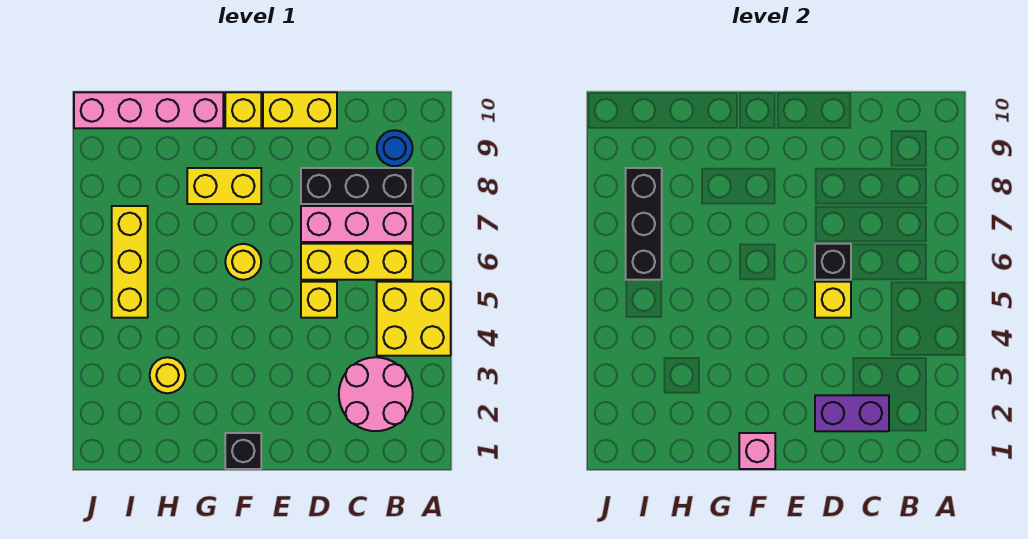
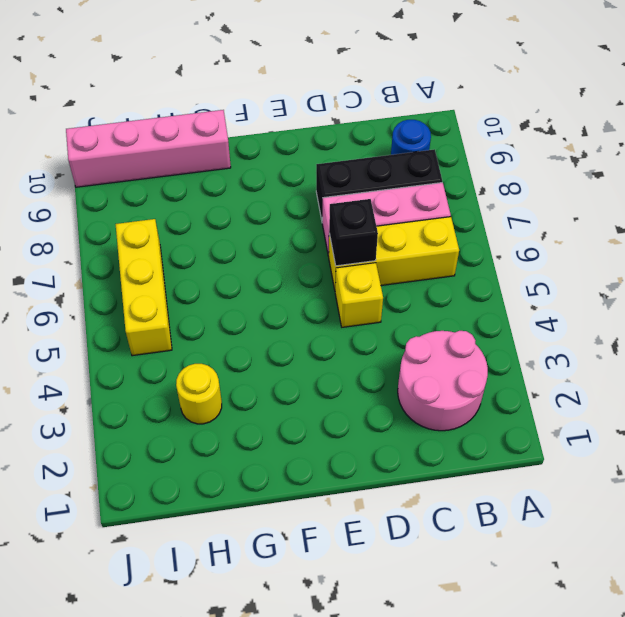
none -> yellow brick A4:B5 level 1
none -> yellow brick D10:E10 level 1
none -> black brick F1 level 1

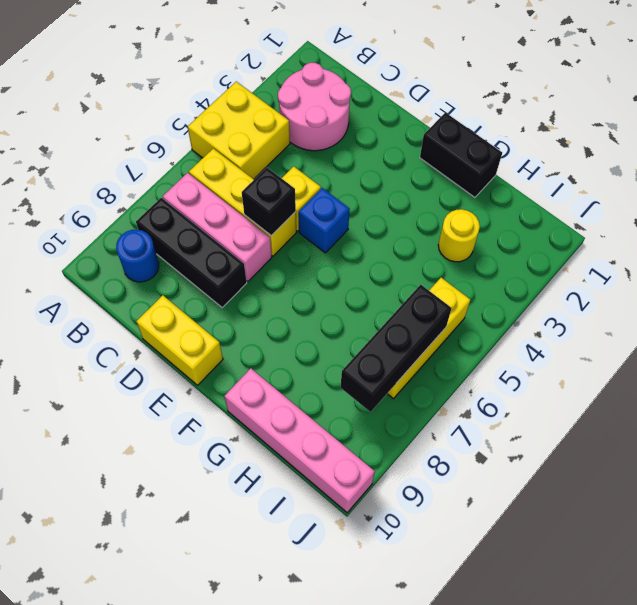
blue brick E5 level 1 -> none
black brick F1:G1 level 1 -> black brick F1 level 1
none -> yellow round brick F6 level 1
none -> yellow brick F8:G8 level 1
none -> yellow brick F10 level 1

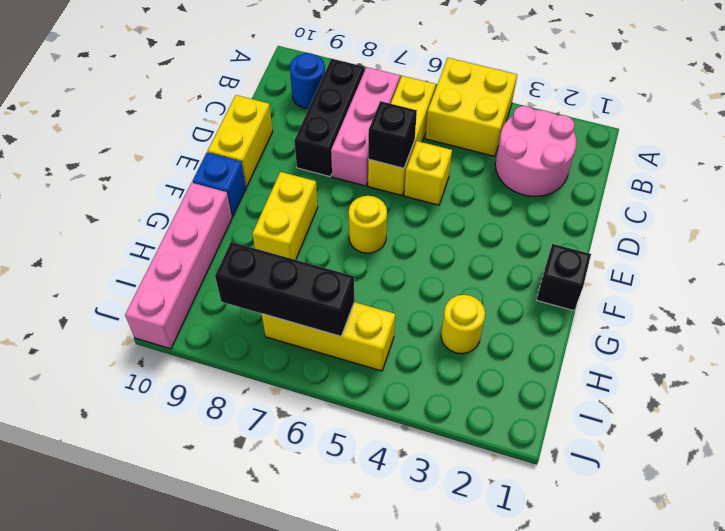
blue brick F10 level 1 -> yellow brick F10 level 1
none -> purple brick C2:D2 level 2
none -> yellow brick D5 level 2
none -> pink brick F1 level 2

